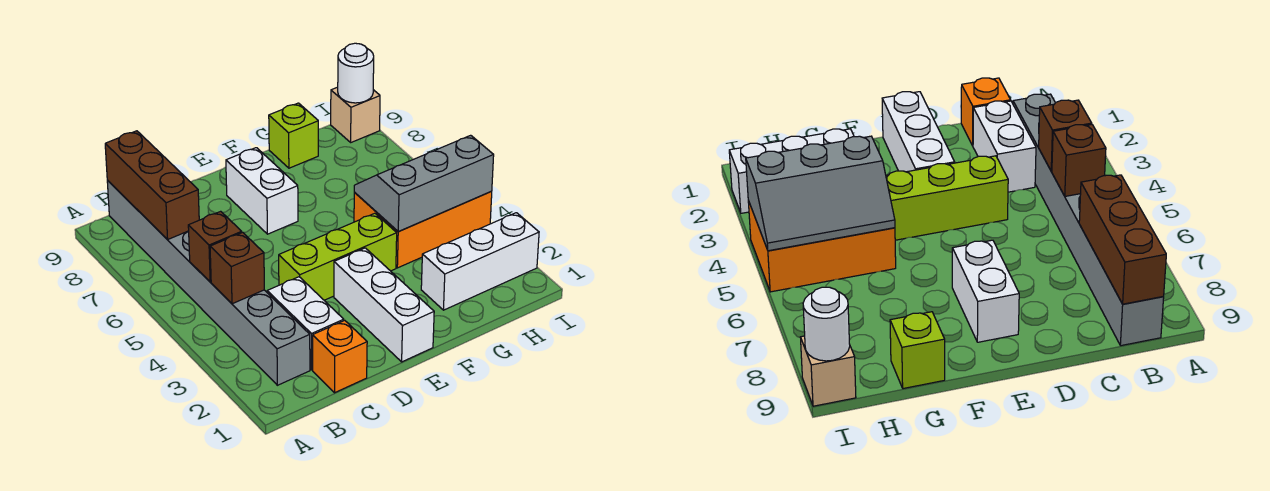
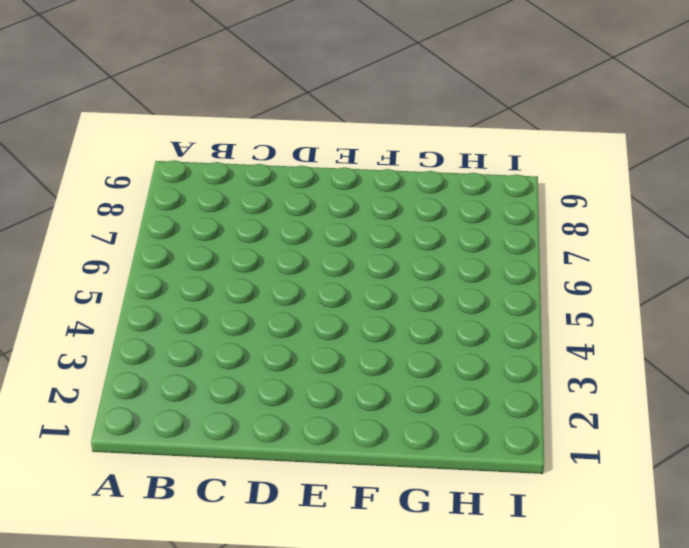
none -> grey brick B2:B9 level 1
none -> orange brick C1 level 1
none -> white brick C2:C3 level 1

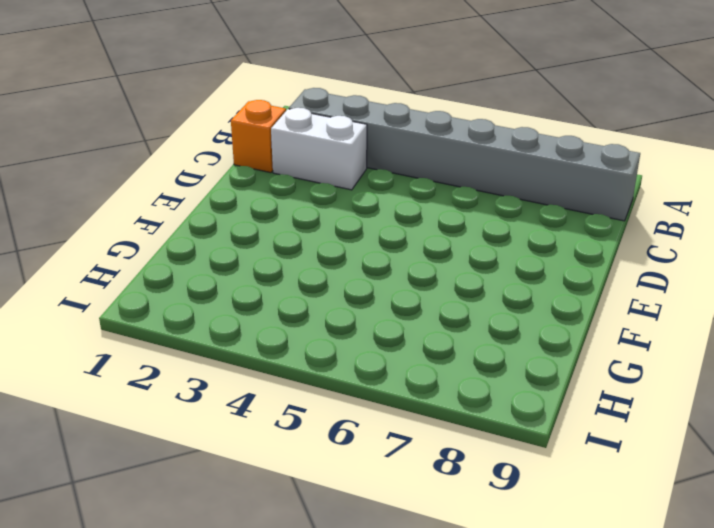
none -> lime brick D4:F4 level 1
none -> white brick E1:E3 level 1
none -> white brick E7:E8 level 1

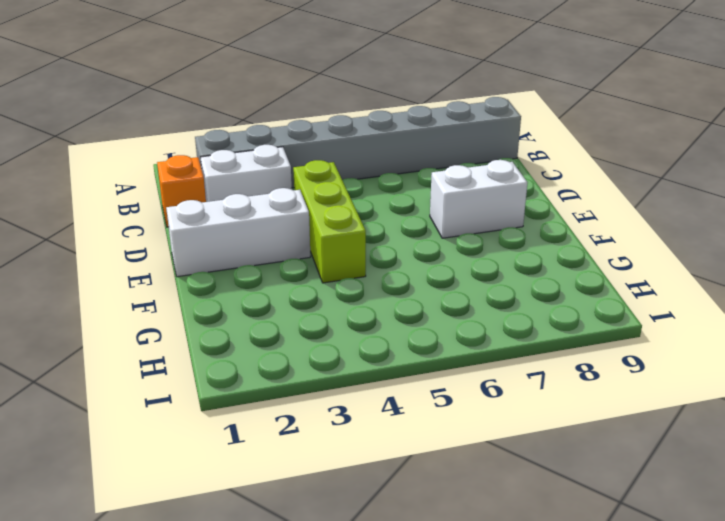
none -> white brick G2:I2 level 1
none -> orange brick G4:I5 level 1
none -> lime brick G9 level 1

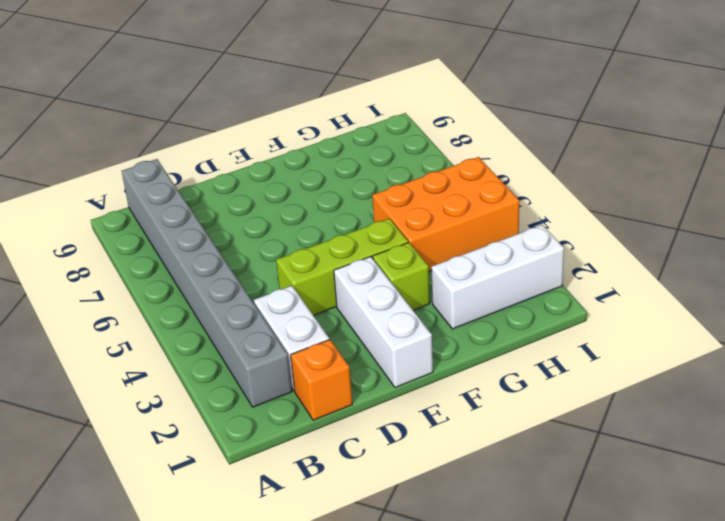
lime brick F3 level 1 -> lime brick G9 level 1
none -> white brick E7:E8 level 1
none -> tan brick I9 level 1
none -> brown brick B4 level 2

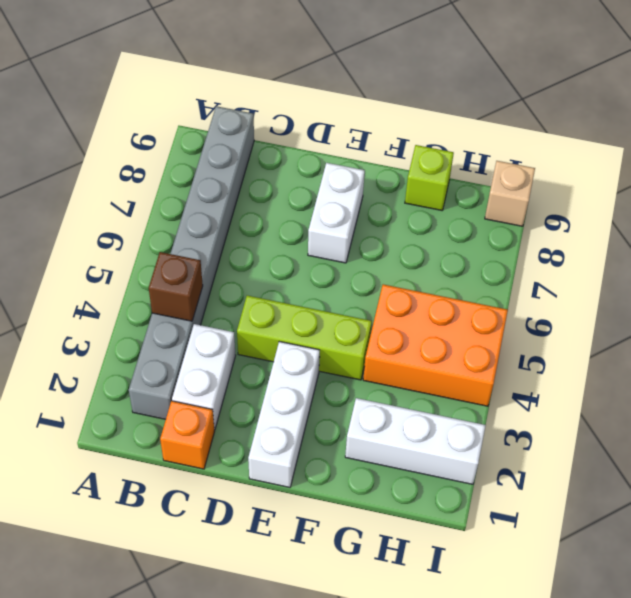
none -> brown brick B5 level 2
none -> brown brick B7:B9 level 2
none -> grey slope G4:I5 level 2 top 4

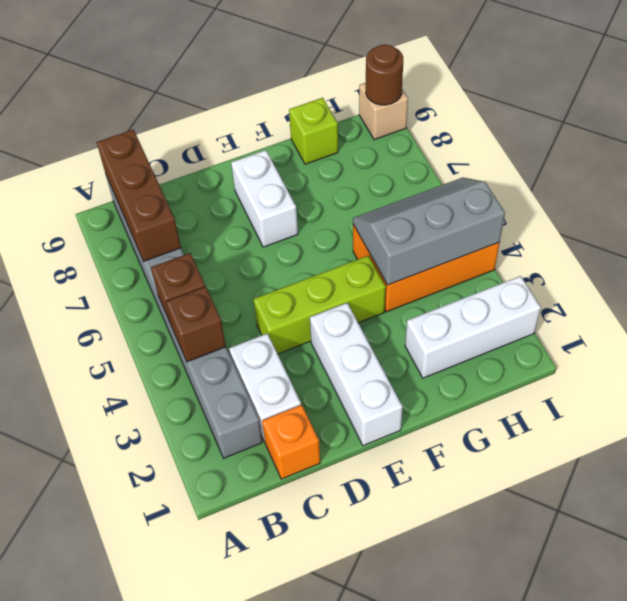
brown round brick I9 level 2 -> white round brick I9 level 2

